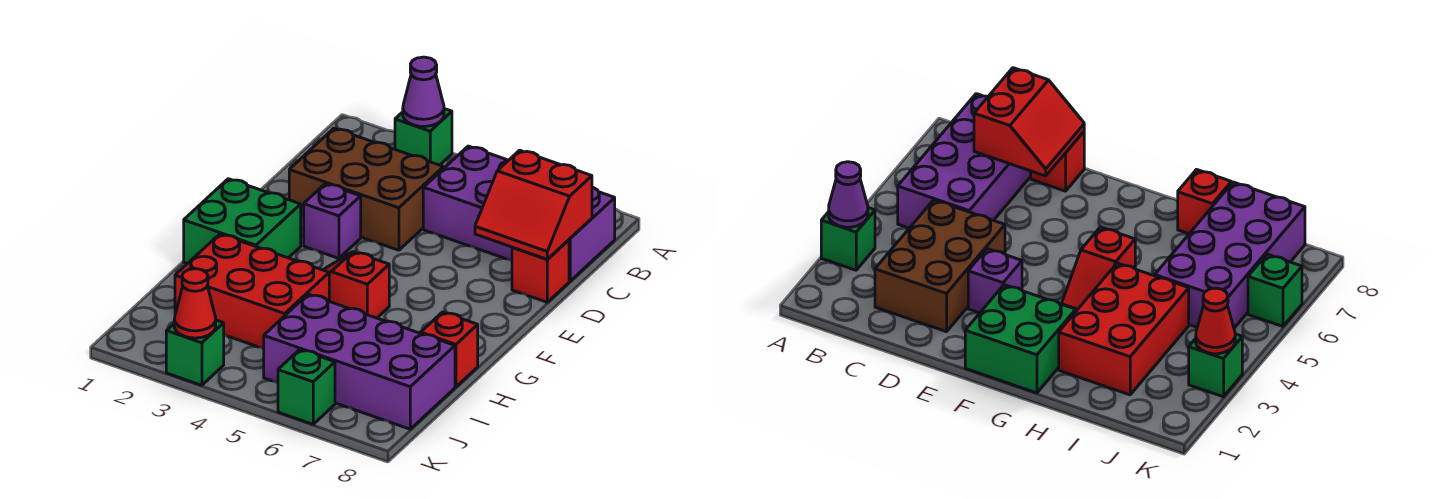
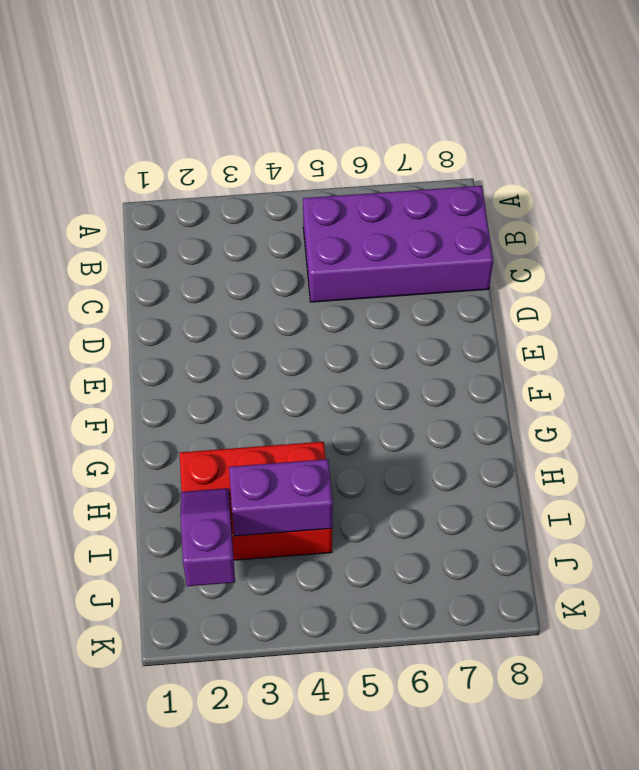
purple slope I2:J2 level 2 top J -> none
purple brick I3:I4 level 2 -> none
none -> green brick A3 level 1
none -> brown brick C2:D4 level 1
none -> red brick D8 level 1

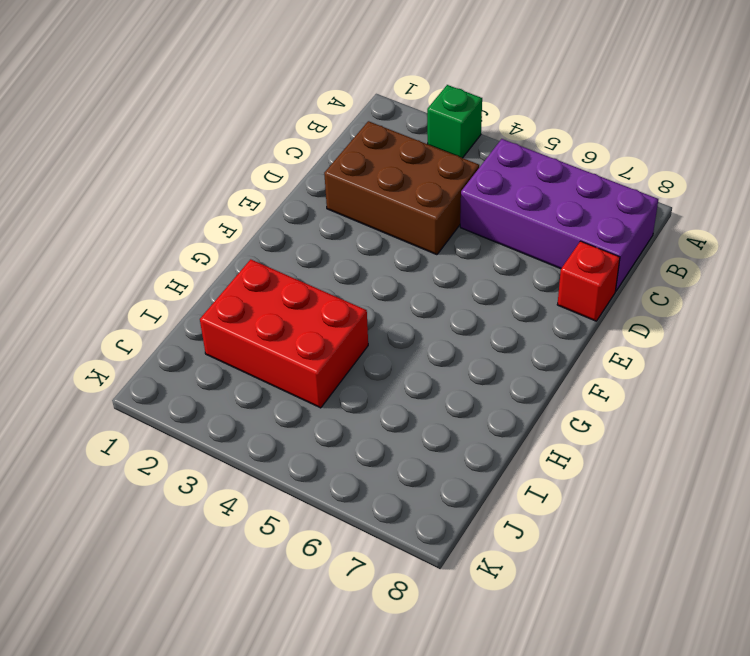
none -> purple brick E3 level 1
none -> green brick F1:G2 level 1
none -> red slope G4:G5 level 1 top 5

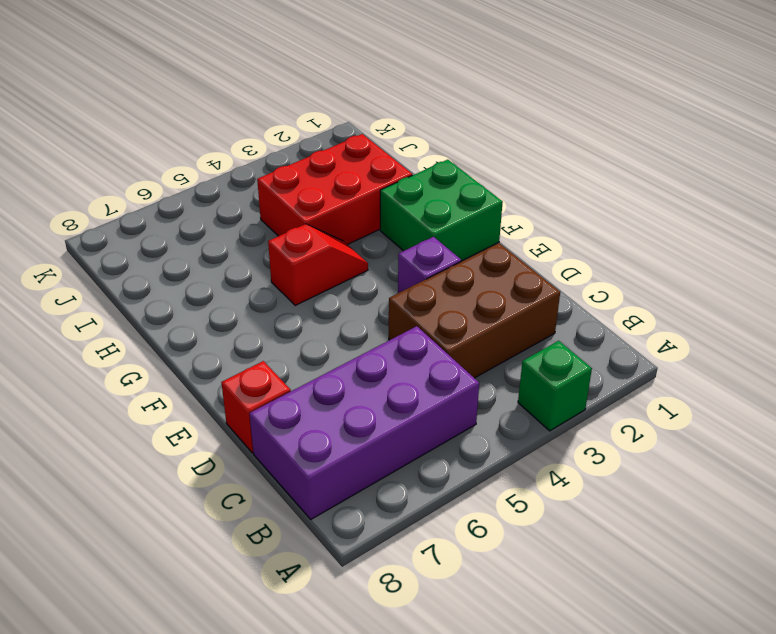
none -> red brick H8 level 1
none -> purple brick I5:J8 level 1
none -> green brick K3 level 1

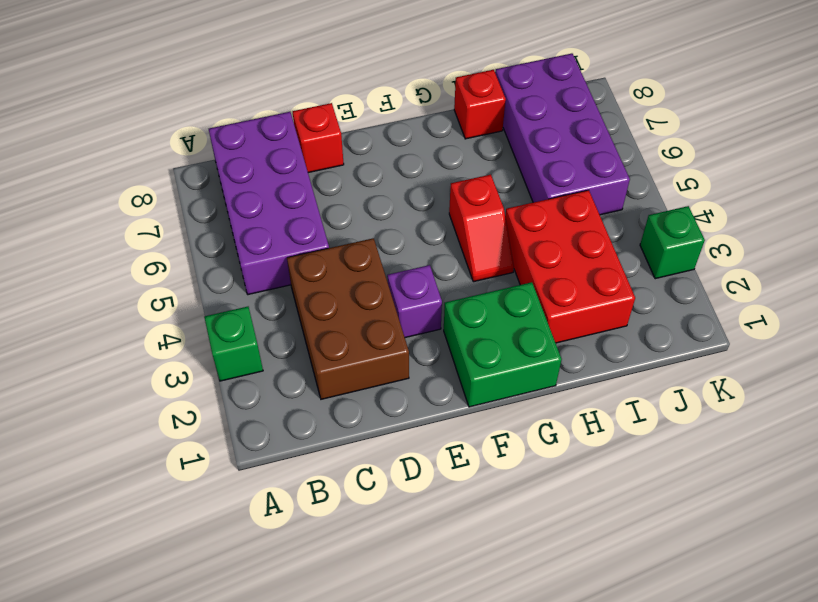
none -> green brick K6 level 1
none -> purple cone A3 level 2
none -> red slope C7:D8 level 2 top C

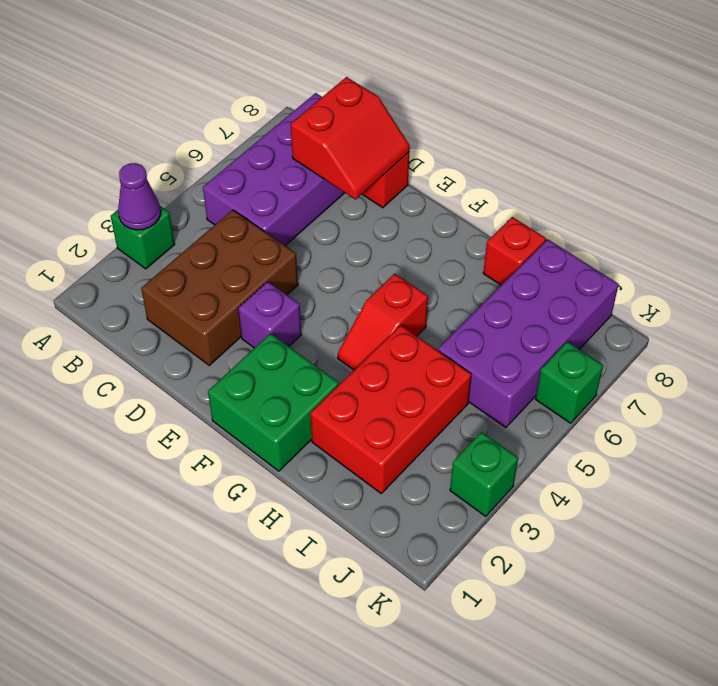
none -> red cone K3 level 2

